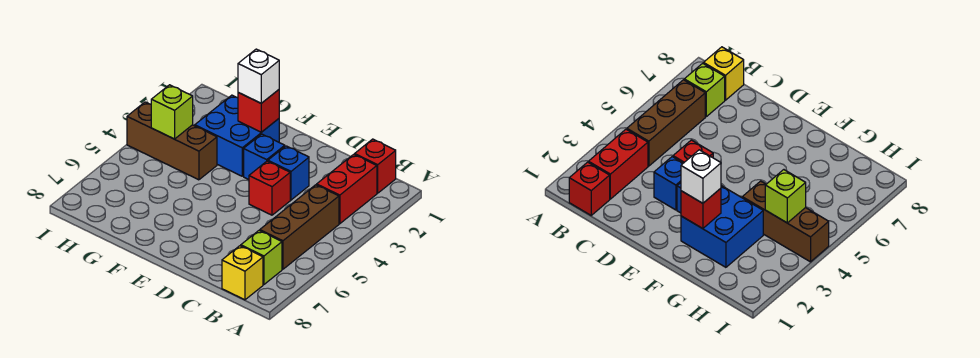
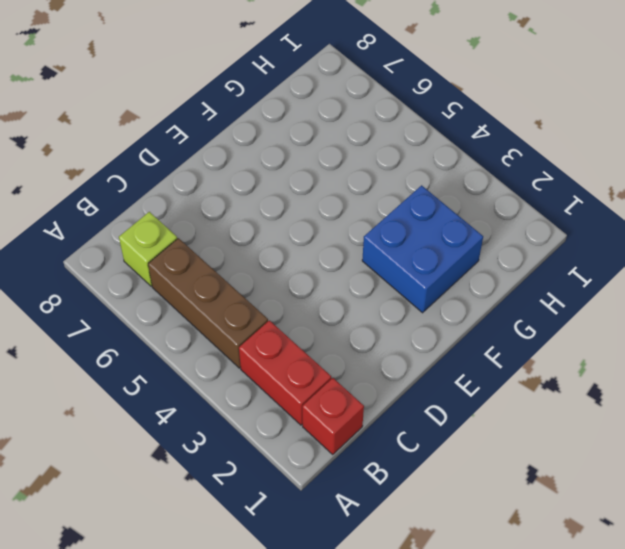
none -> yellow brick B8 level 1
none -> blue brick D3 level 1
none -> red brick D4 level 1

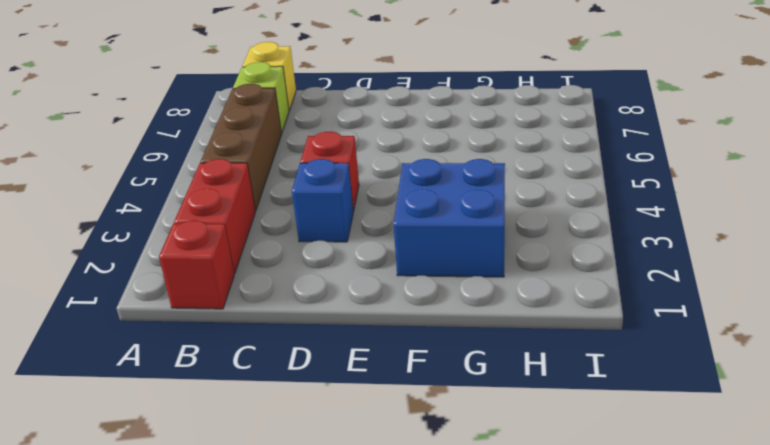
none -> blue brick E3 level 1
none -> brown brick G4:I4 level 1
none -> red brick F2 level 2

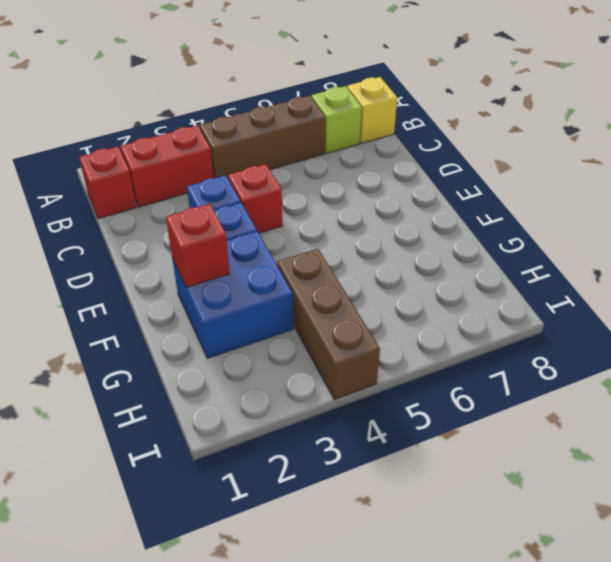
none -> lime brick H4 level 2
none -> white brick F2 level 3

